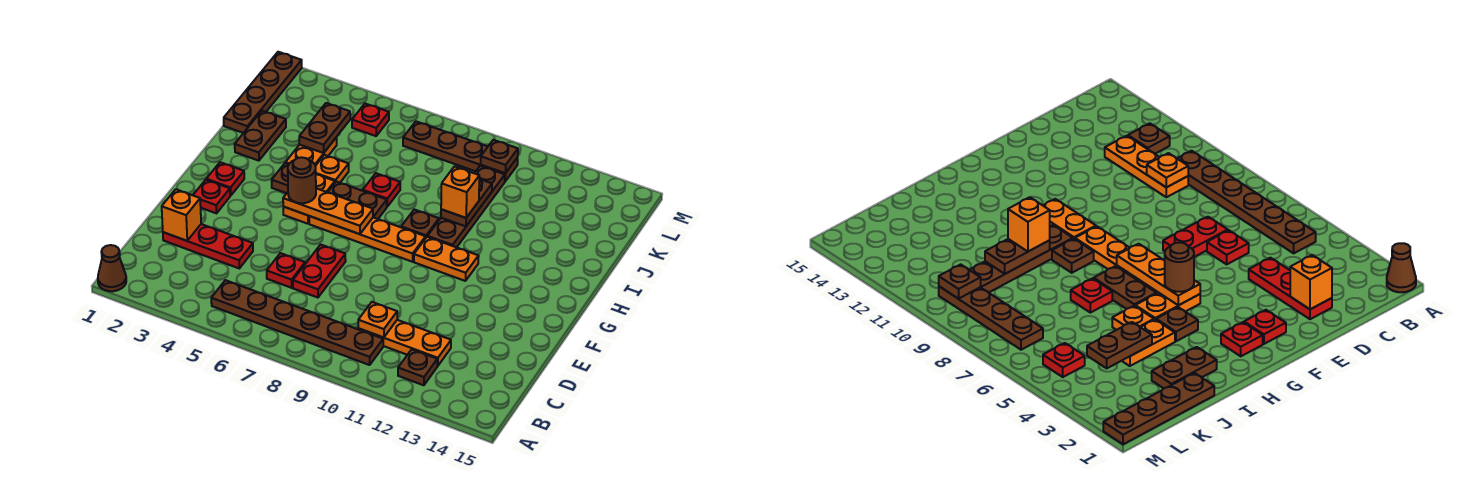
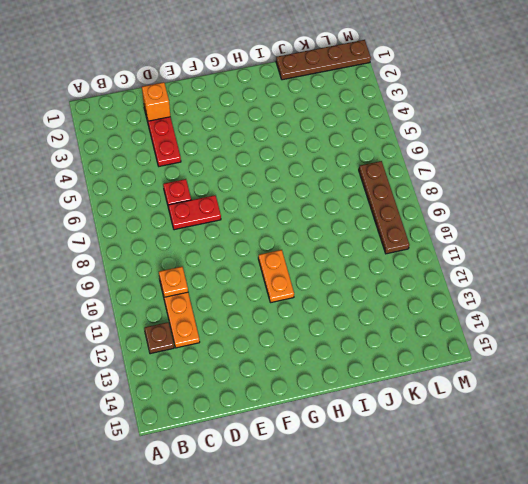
none -> brown cone A1 level 1
none -> brown plate B5:B10 level 1
none -> red plate F2 level 1
none -> red plate G2 level 1

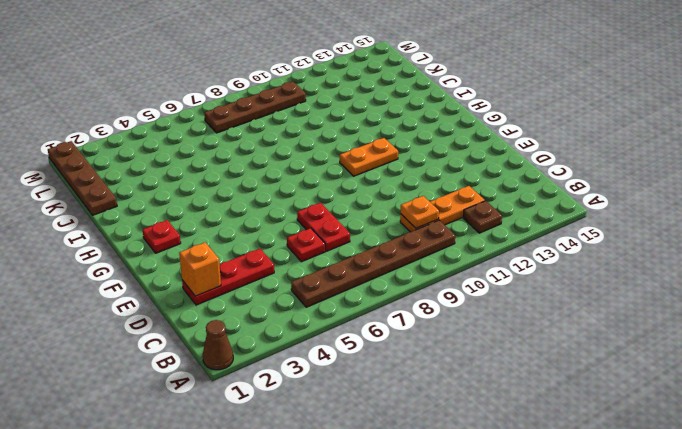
none -> red plate F2 level 1
none -> orange plate G5:H5 level 1
none -> orange plate G6:G9 level 1
none -> brown plate H4 level 1

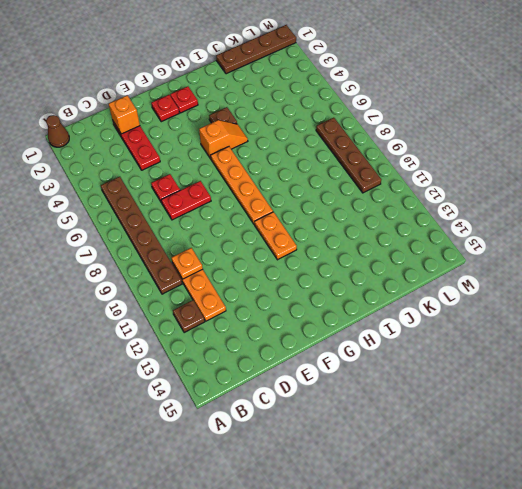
orange slope G5:H5 level 1 top G -> orange plate G5:H5 level 1
none -> brown plate H6:H7 level 1
none -> brown plate H9 level 1
none -> brown plate H10:K10 level 1
none -> brown plate I2:J2 level 1

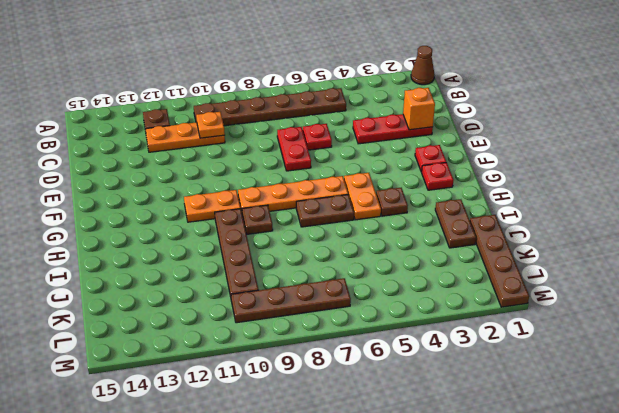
none -> orange plate I4:J4 level 1
none -> orange plate I5 level 1
none -> red plate I7 level 1
none -> red plate L5 level 1

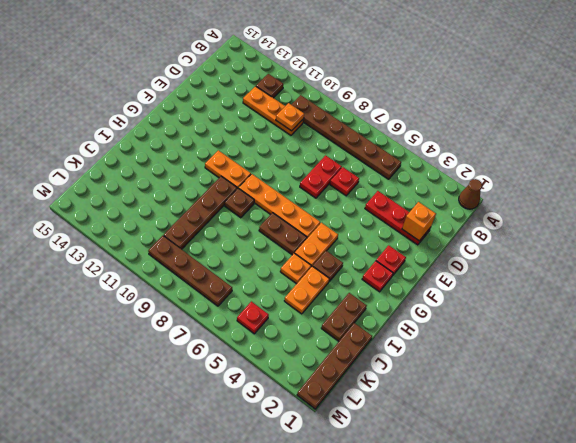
none -> red plate I7 level 1
none -> orange plate G5:G7 level 2
none -> brown plate I10:J10 level 2
none -> brown plate J4:K4 level 2

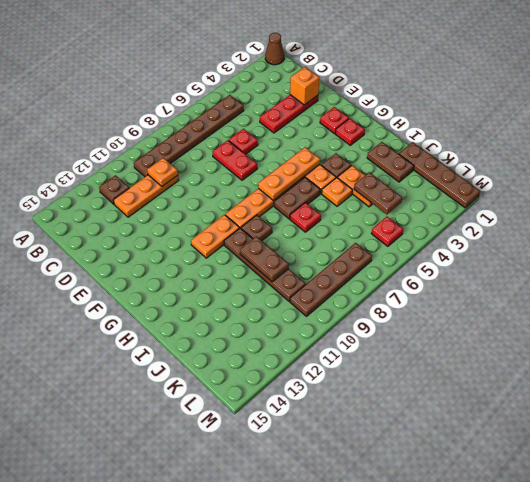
none -> brown plate L10 level 2
none -> brown round brick G5 level 3
none -> orange brick I10 level 3

